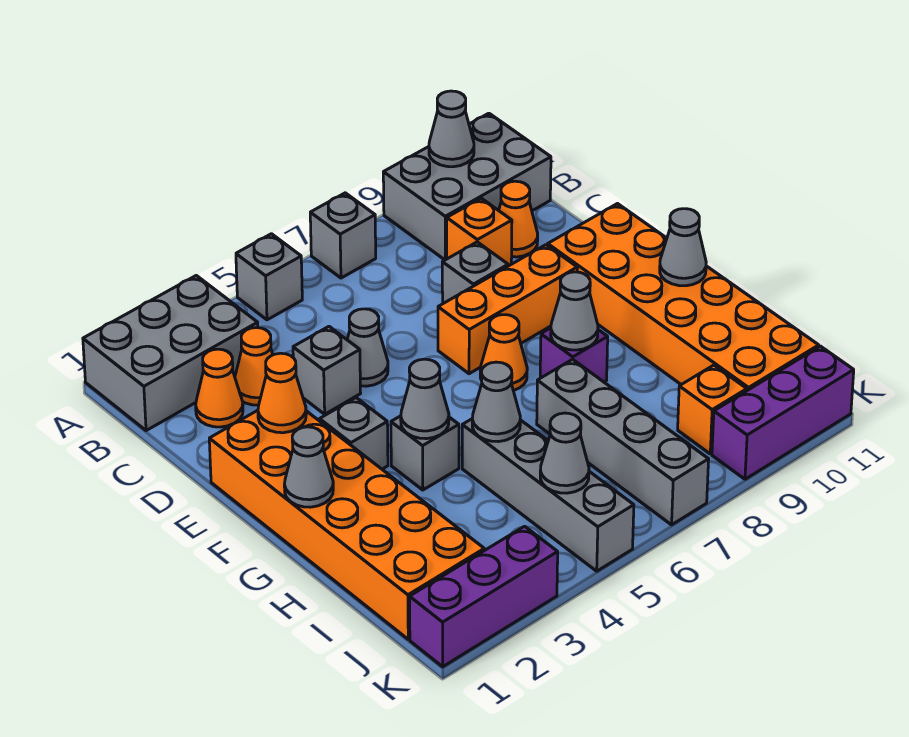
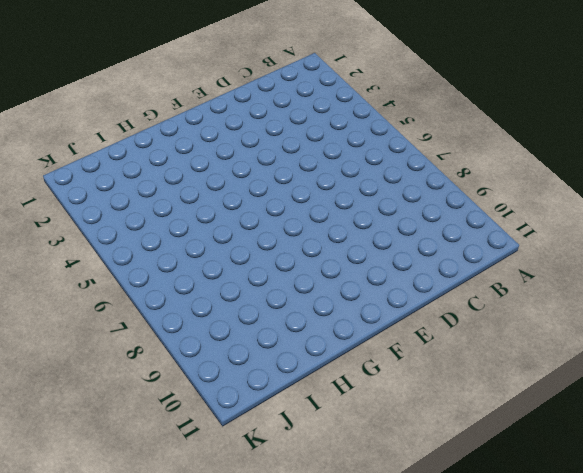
none -> grey brick A1:B3 level 1
none -> grey brick A5 level 1
none -> grey brick A7 level 1
none -> grey brick A9:B11 level 1

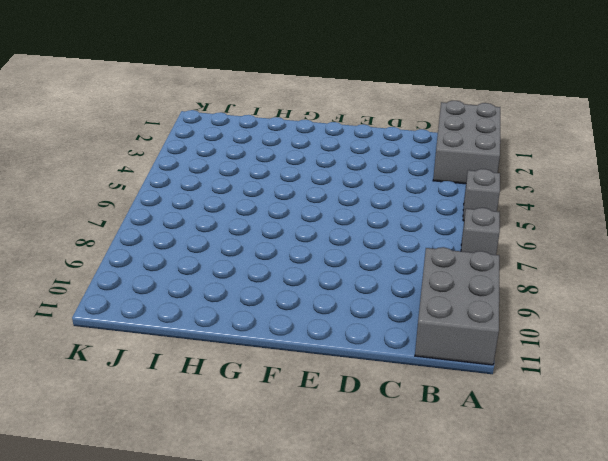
none -> orange cone C2 level 1
none -> orange cone C3 level 1
none -> orange brick C9 level 1
none -> orange cone C10 level 1

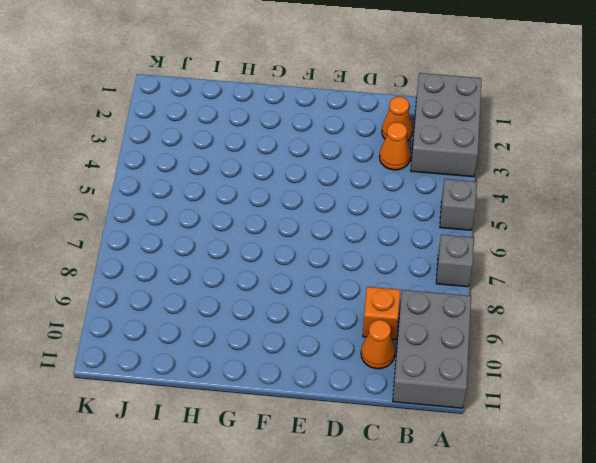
none -> grey brick D4 level 1
none -> grey cone D5 level 1
none -> grey brick D8 level 1
none -> orange brick E1:J2 level 1

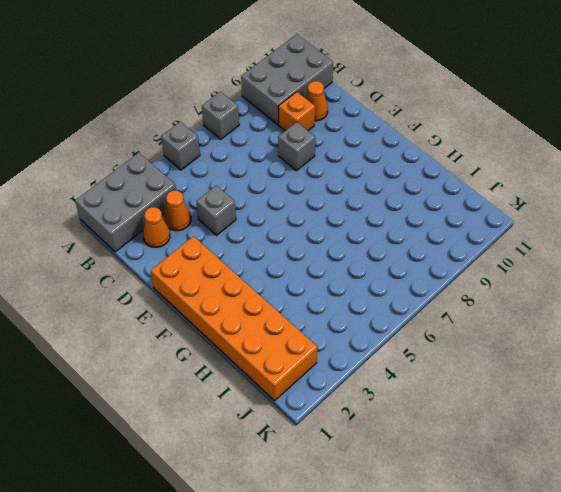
none -> grey cone D5 level 1
none -> orange brick E7:E9 level 1
none -> orange brick E10:J11 level 1
none -> grey brick F3 level 1

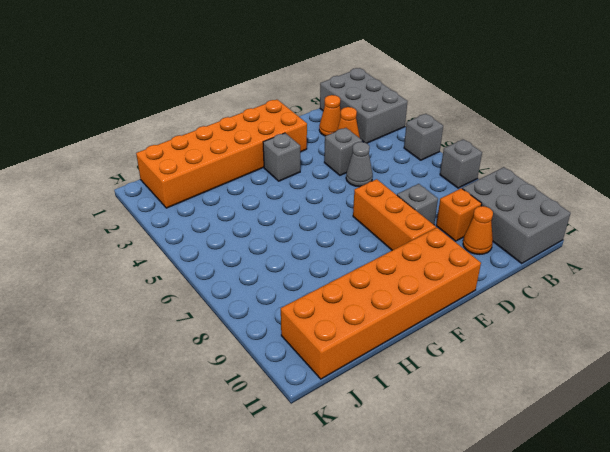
none -> orange cone F7 level 1
none -> grey brick G4 level 1
none -> purple brick G8 level 1
none -> grey brick H5:K5 level 1

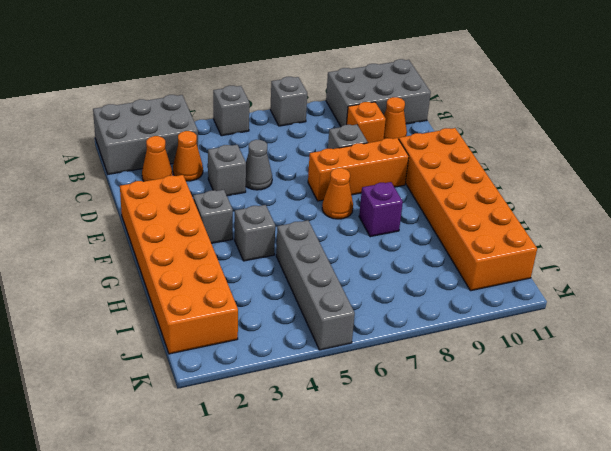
none -> grey brick H7:K7 level 1
none -> orange brick J9 level 1
none -> purple brick K1:K3 level 1
none -> purple brick K9:K11 level 1

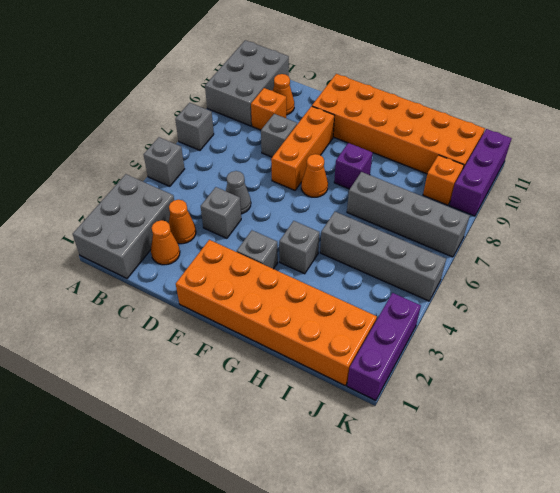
none -> grey cone A10 level 2
none -> orange cone E2 level 2
none -> grey cone G1 level 2
none -> grey cone G4 level 2

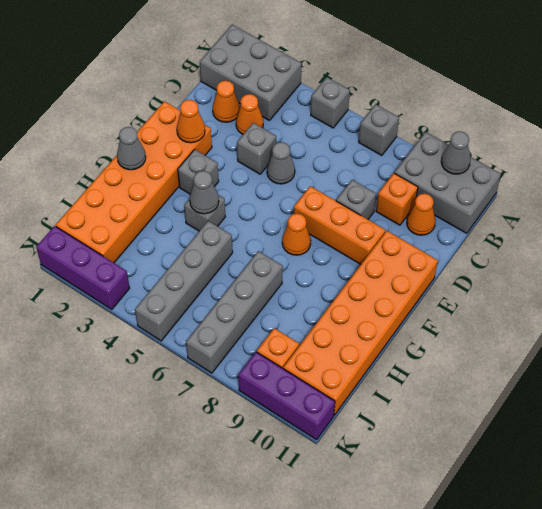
none -> purple brick G8 level 1
none -> grey cone G8 level 2
none -> grey cone G11 level 2
none -> grey cone H5 level 2

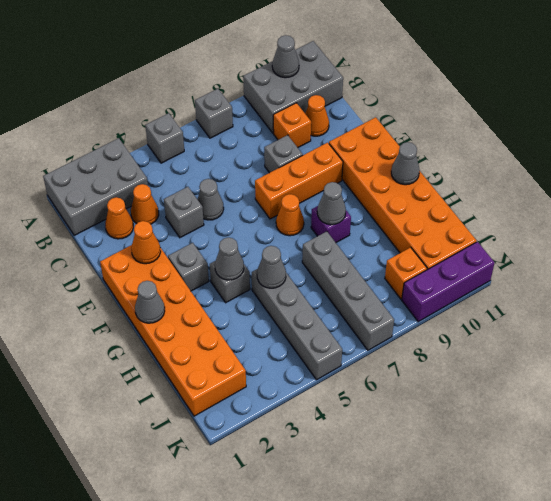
none -> purple brick K1:K3 level 1
none -> grey cone J5 level 2

